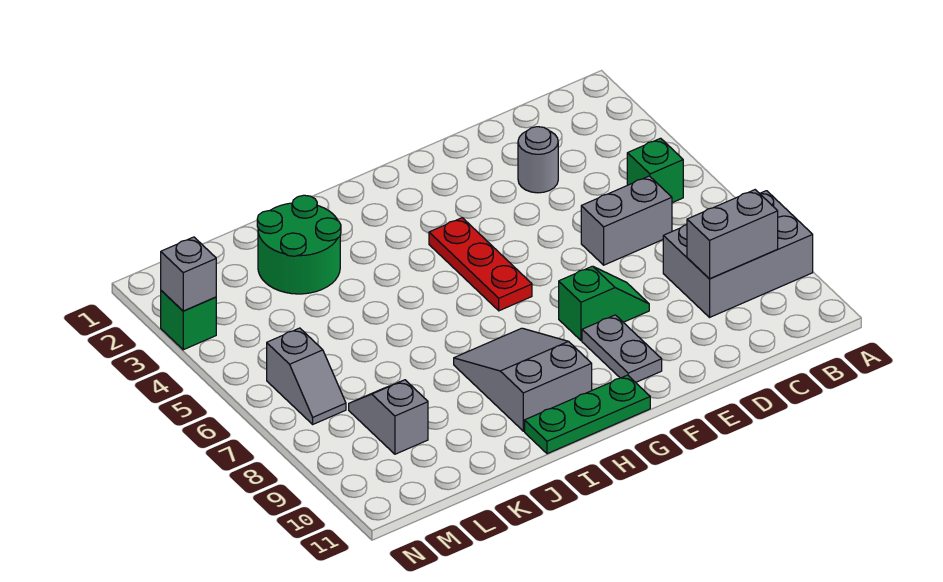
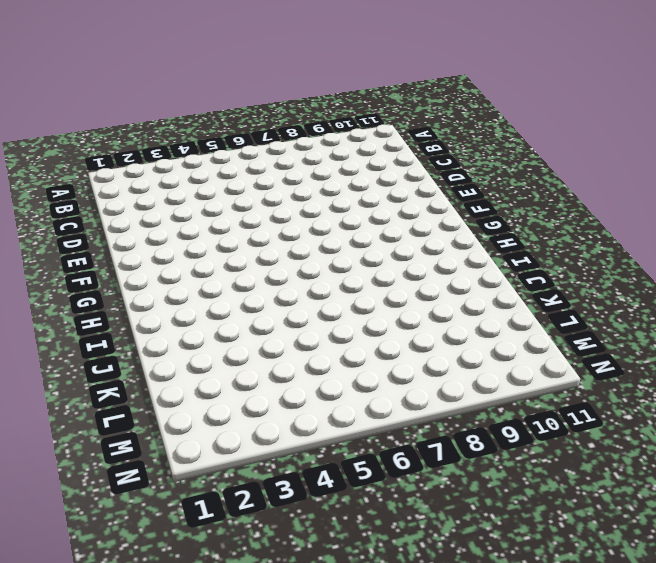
none -> grey brick A8:C9 level 1
none -> green brick B5 level 1
none -> grey brick C6:D6 level 1

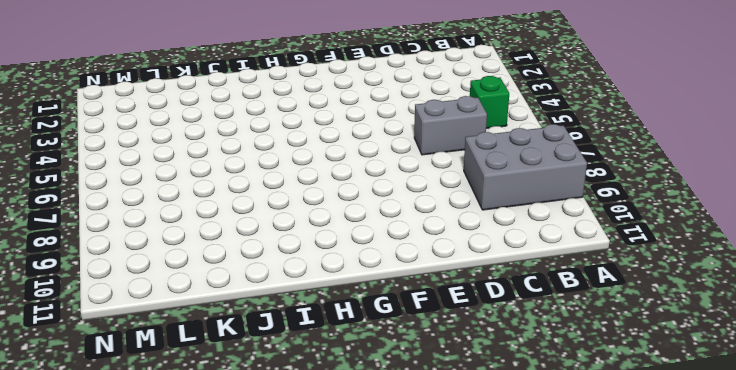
none -> grey round brick D3 level 1
none -> green slope E8:F8 level 1 top F
none -> grey plate F9:F10 level 1

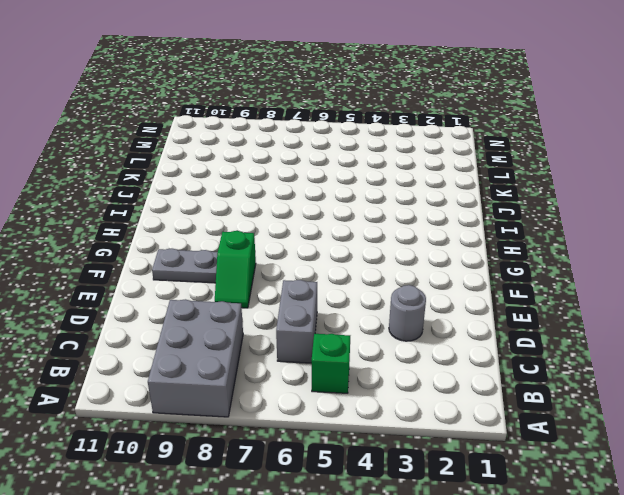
none -> red plate G4:G6 level 1
none -> green plate G11:I11 level 1
none -> grey slope H8:I10 level 1 top 10

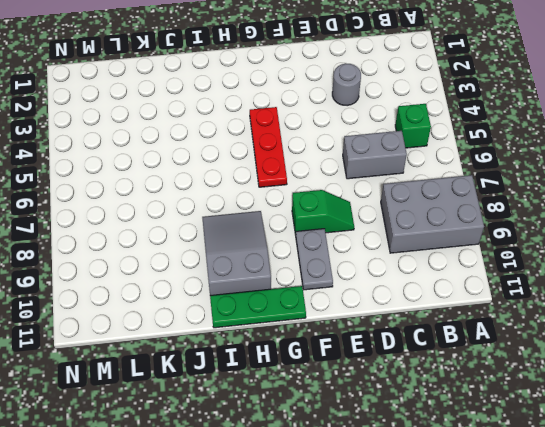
none -> green round brick J2:K3 level 1
none -> grey slope L8:L9 level 1 top 9
none -> grey slope M6:M7 level 1 top 6

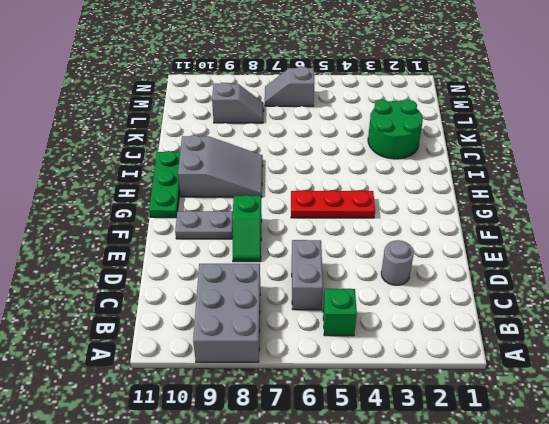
none -> green brick N3 level 1
none -> grey brick B9:C9 level 2
none -> grey brick N3 level 2

